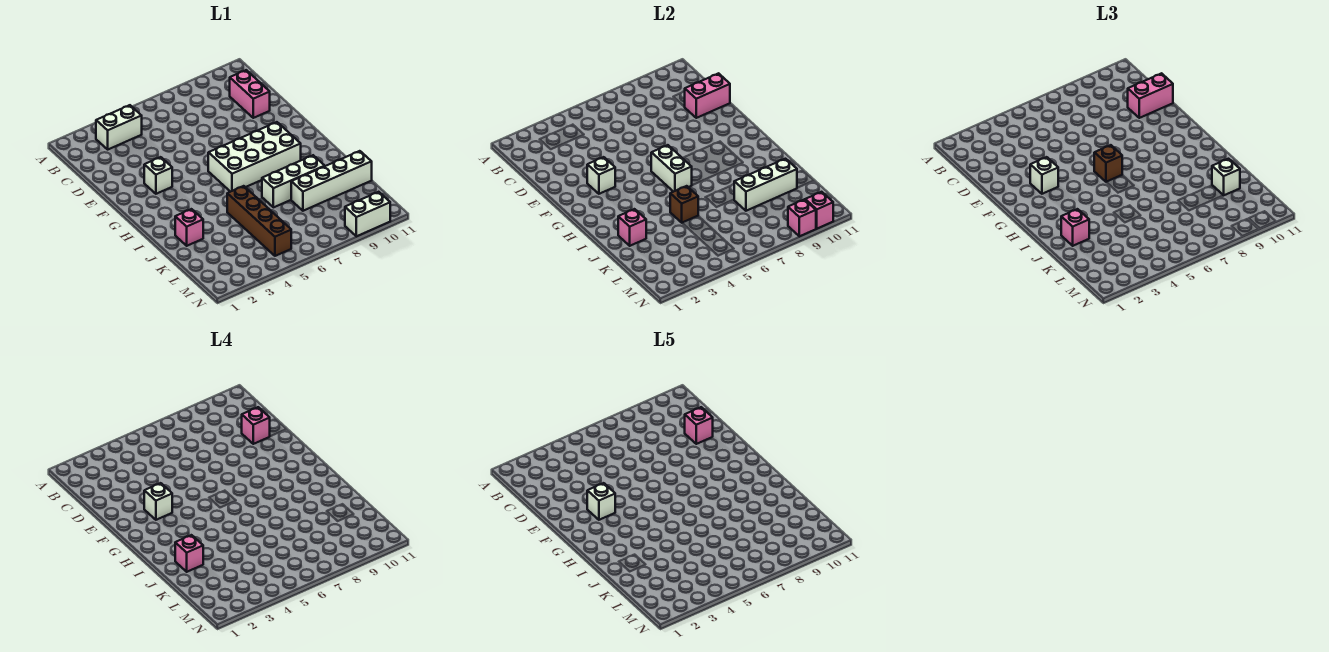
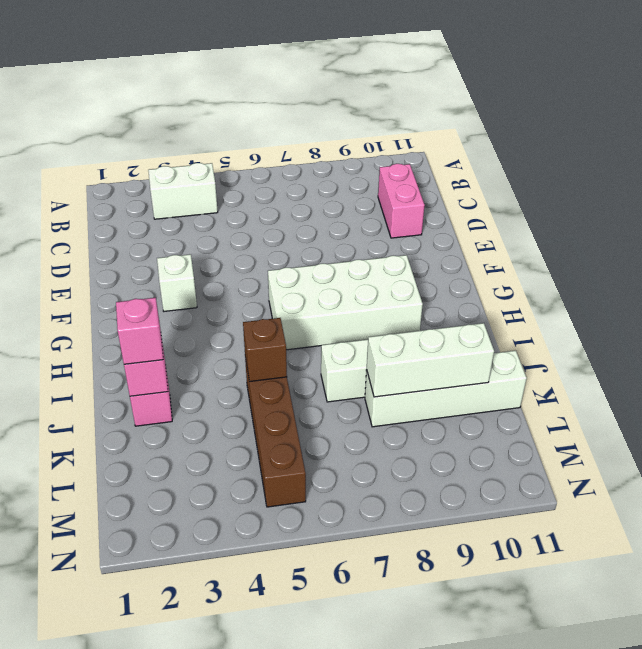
none -> white brick N9:N10 level 1
none -> pink brick D10:D11 level 2
none -> white brick F3 level 2

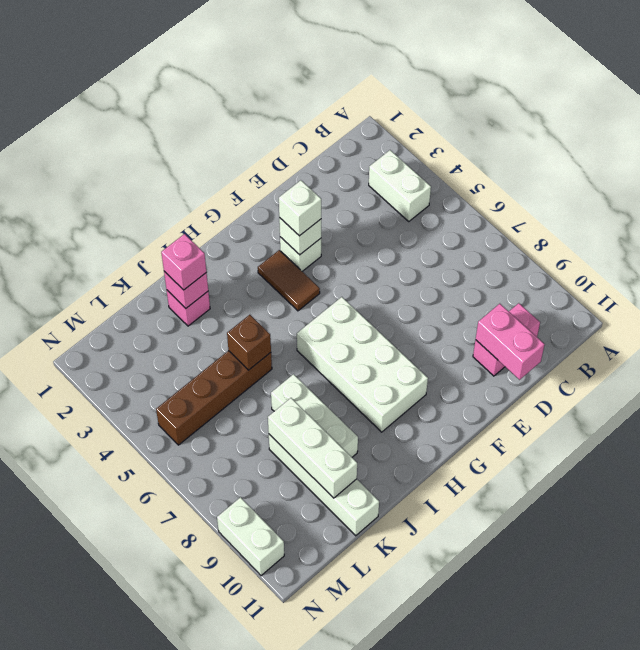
brown tile G3:G4 level 1 -> none
none -> white brick G6:H6 level 2
none -> pink brick N9 level 2
none -> pink brick N10 level 2

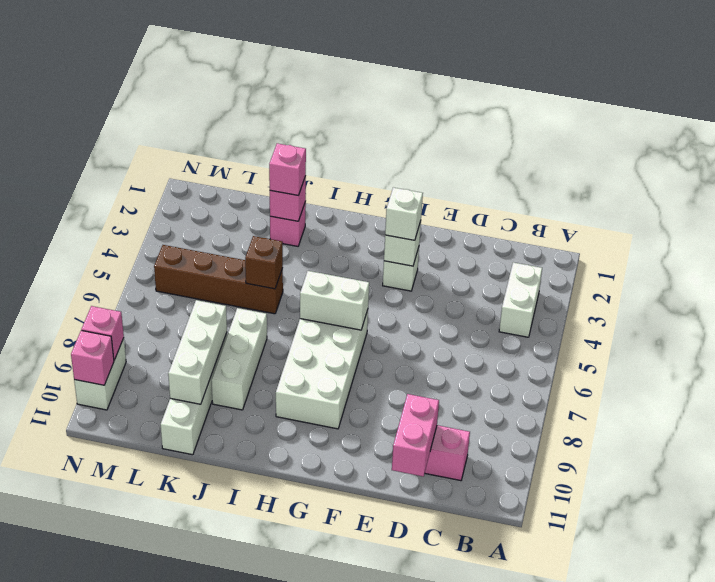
none -> pink brick D10:D11 level 3
none -> brown brick G6 level 3
none -> white brick K10 level 3

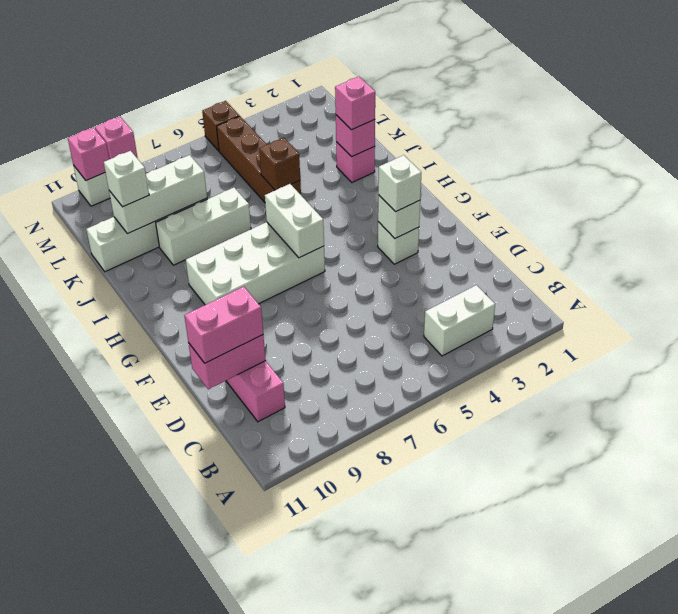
brown brick N5 level 1 -> brown brick G6 level 3
none -> pink brick D10 level 4
none -> white brick F3 level 4
none -> pink brick J2 level 4

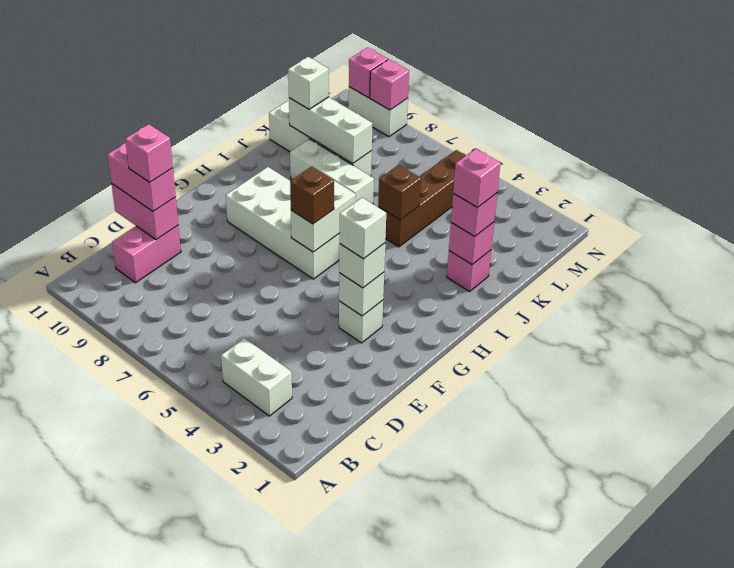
none -> pink brick D10 level 5
none -> white brick F3 level 5

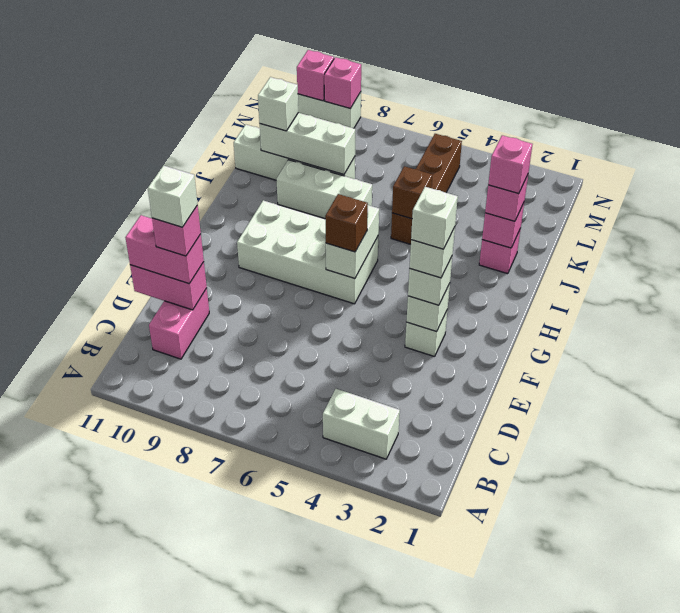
white brick D10 level 5 -> pink brick D10 level 5

